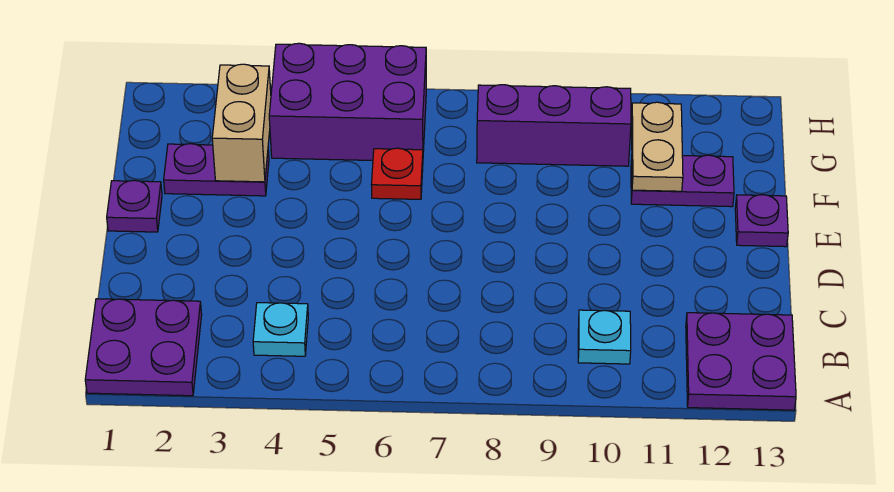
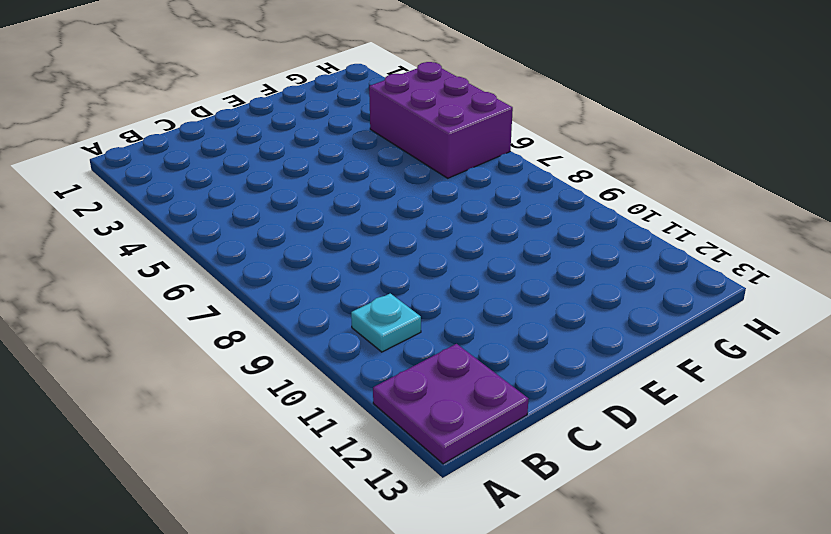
none -> purple plate A1:B2 level 1
none -> cyan plate B4 level 1
none -> purple plate E1 level 1

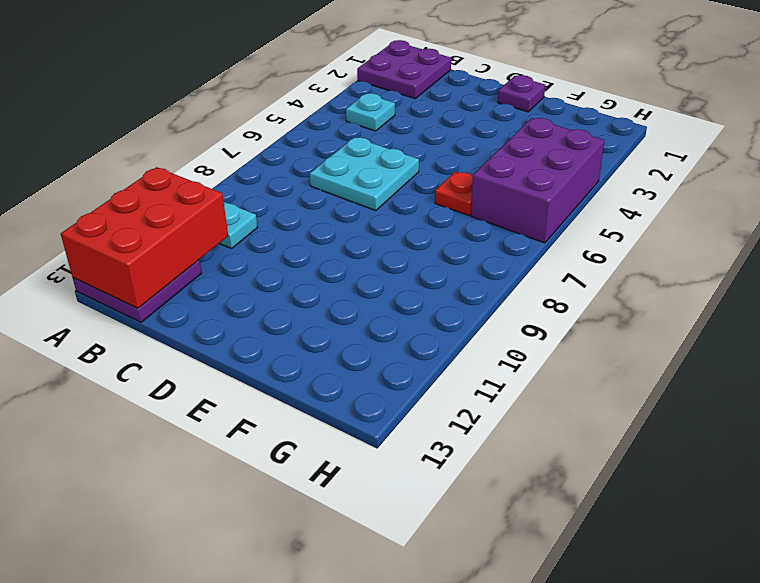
red brick A11:B13 level 2 -> none
cyan plate C6:D7 level 1 -> none
none -> purple plate E13 level 1
none -> purple plate F2:F3 level 1
none -> purple plate F11:F12 level 1

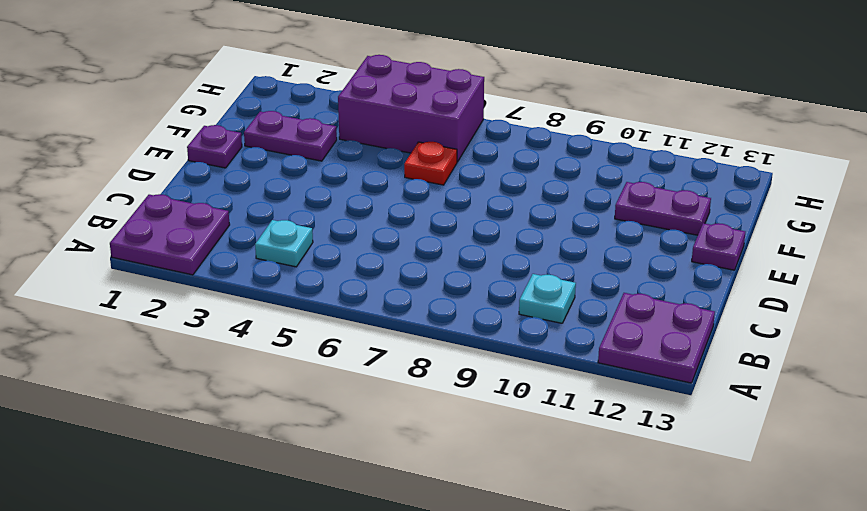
none -> purple brick G8:G10 level 1
none -> tan brick F3:G3 level 2
none -> tan plate F11:G11 level 2

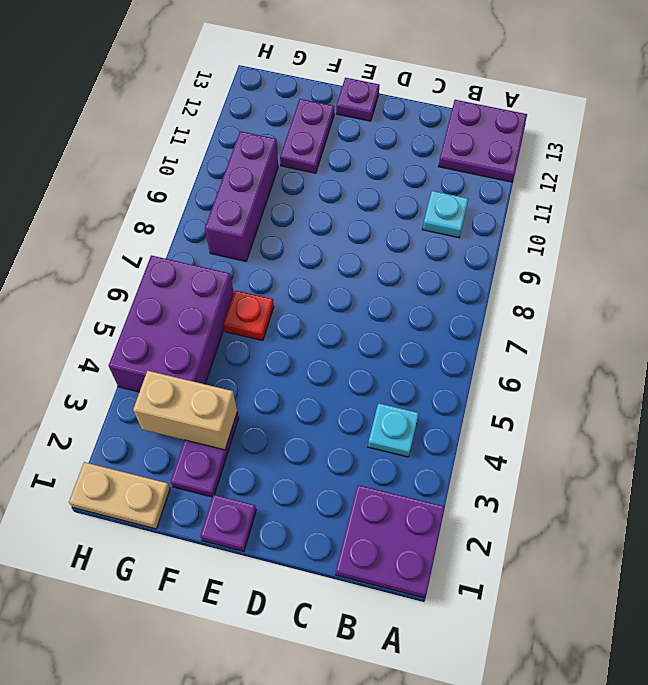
tan plate G1:H1 level 1 -> tan plate F11:G11 level 2

